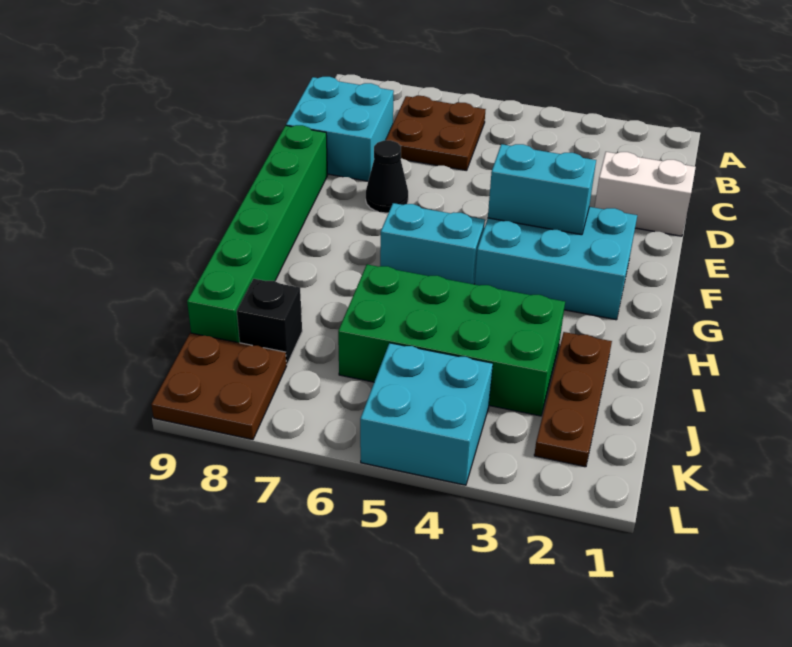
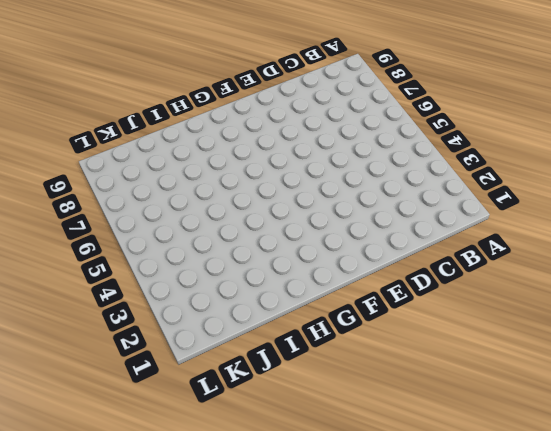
none -> brown plate B6:C7 level 1
none -> cyan brick C8:D9 level 1
none -> white brick D1:D2 level 1

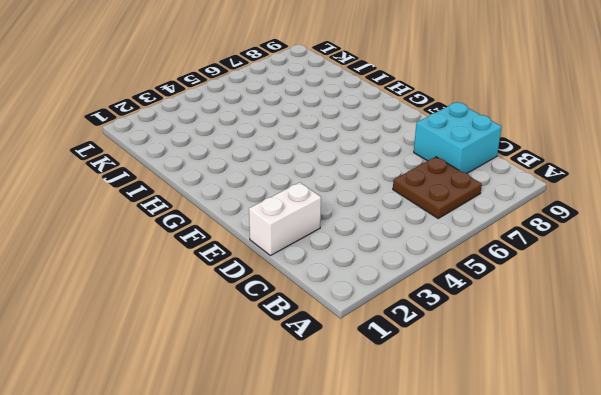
none -> black cone E7 level 1
none -> green brick E9:J9 level 1
none -> cyan brick F2:G4 level 1

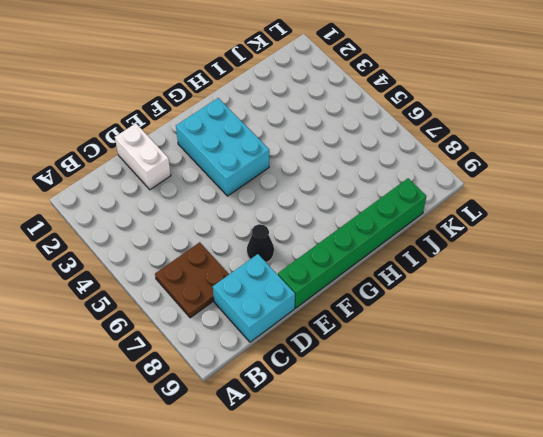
none -> cyan brick G5:G6 level 1
none -> brown plate I2:K2 level 1
none -> green brick I3:J6 level 1

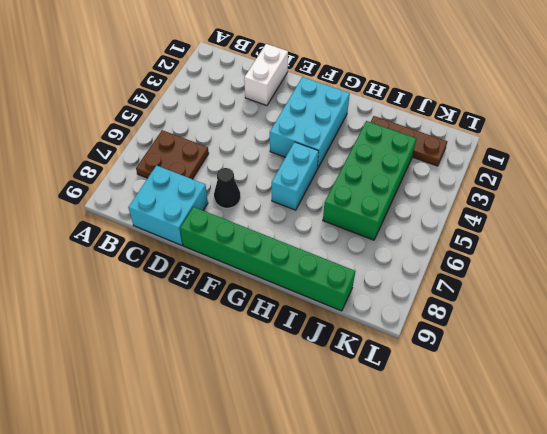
none -> black brick J8 level 1
none -> cyan brick K4:L5 level 1
none -> brown plate K8:L9 level 1

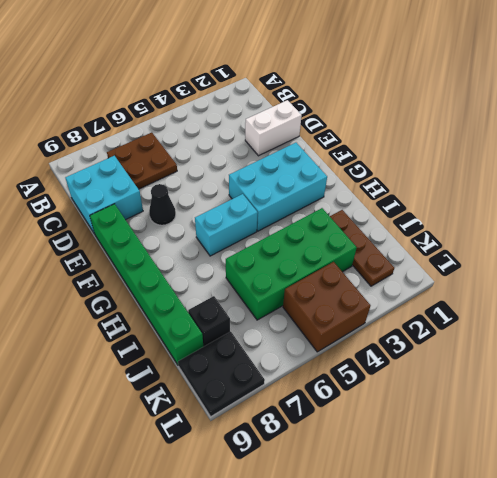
brown brick K4:L5 level 1 -> cyan brick K4:L5 level 1
black plate K8:L9 level 1 -> brown plate K8:L9 level 1
none -> cyan brick F3:F4 level 2

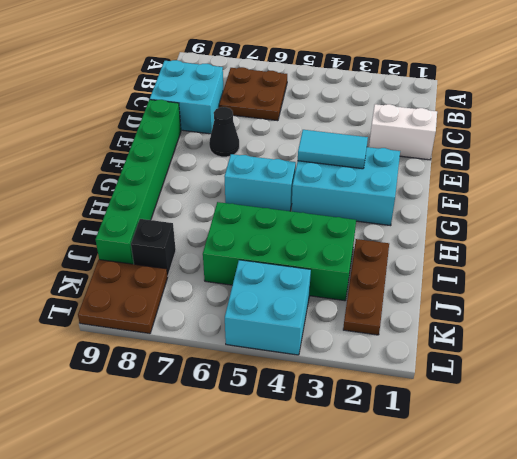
cyan tile F3:F4 level 2 -> cyan brick F3:F4 level 2

